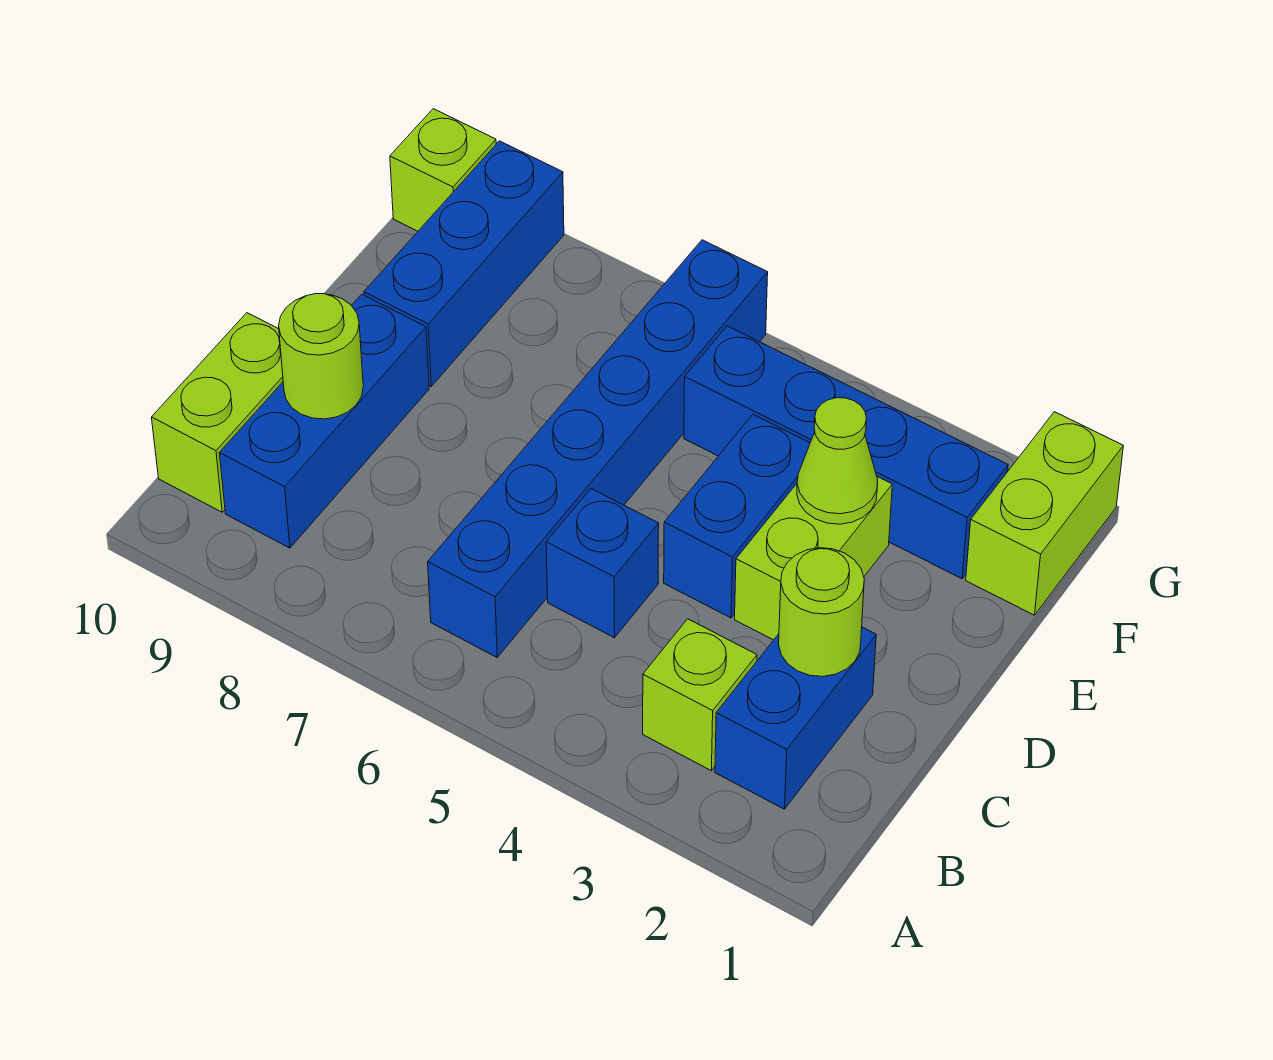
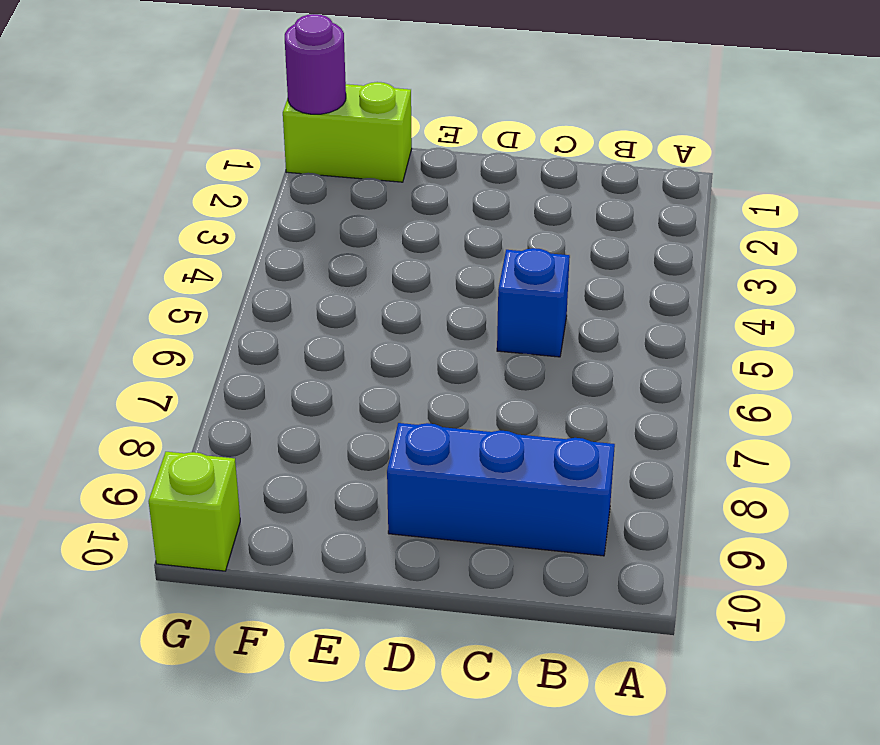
purple round brick G1 level 2 -> none
none -> blue brick B2:C2 level 1
none -> lime brick B3 level 1
none -> blue brick B6:G6 level 1

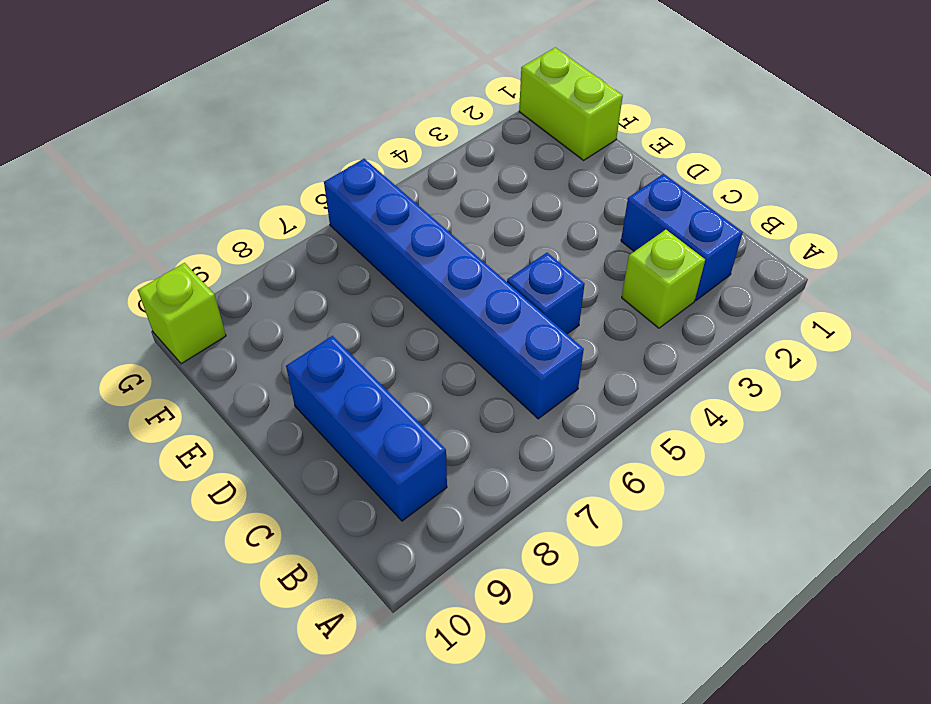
none -> lime brick B10:C10 level 1
none -> lime brick D3:E3 level 1
none -> blue brick D4:E4 level 1

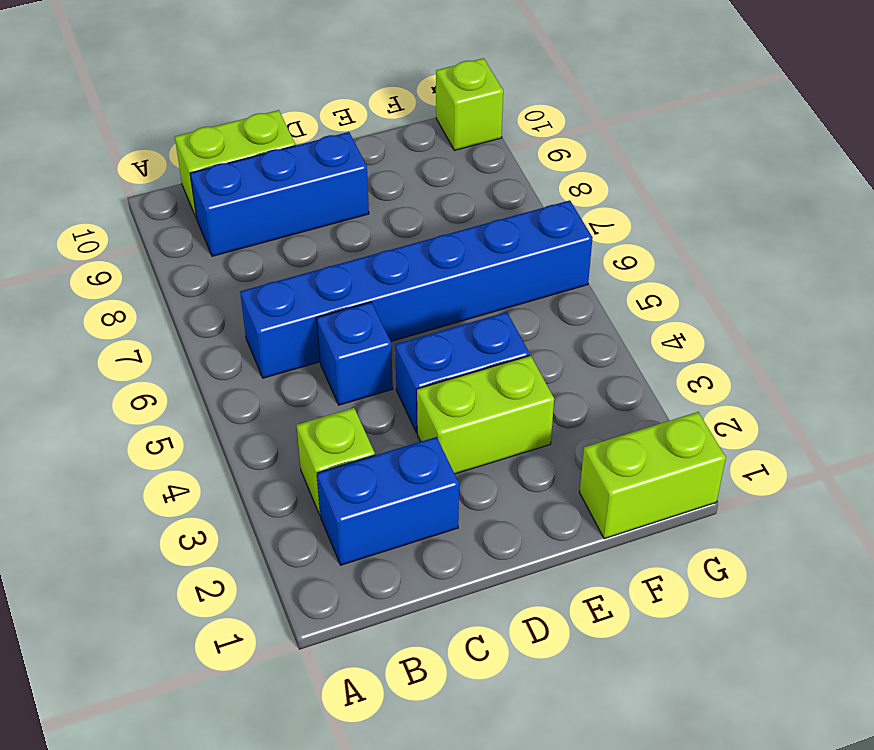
none -> blue brick E9:G9 level 1
none -> blue brick F2:F5 level 1
none -> lime round brick C2 level 2

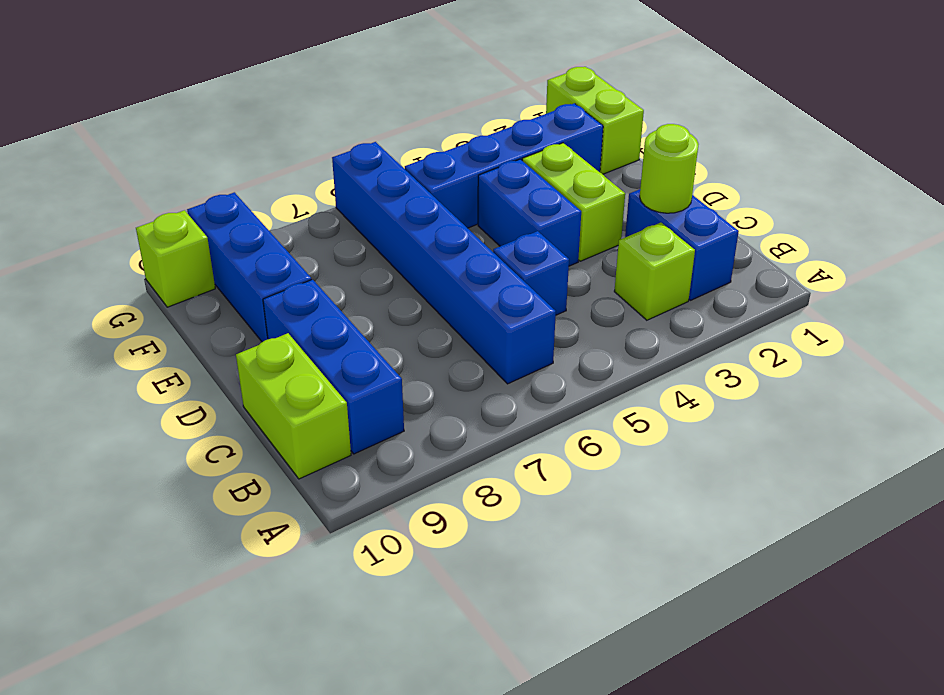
none -> lime round brick C9 level 2
none -> lime cone E3 level 2

